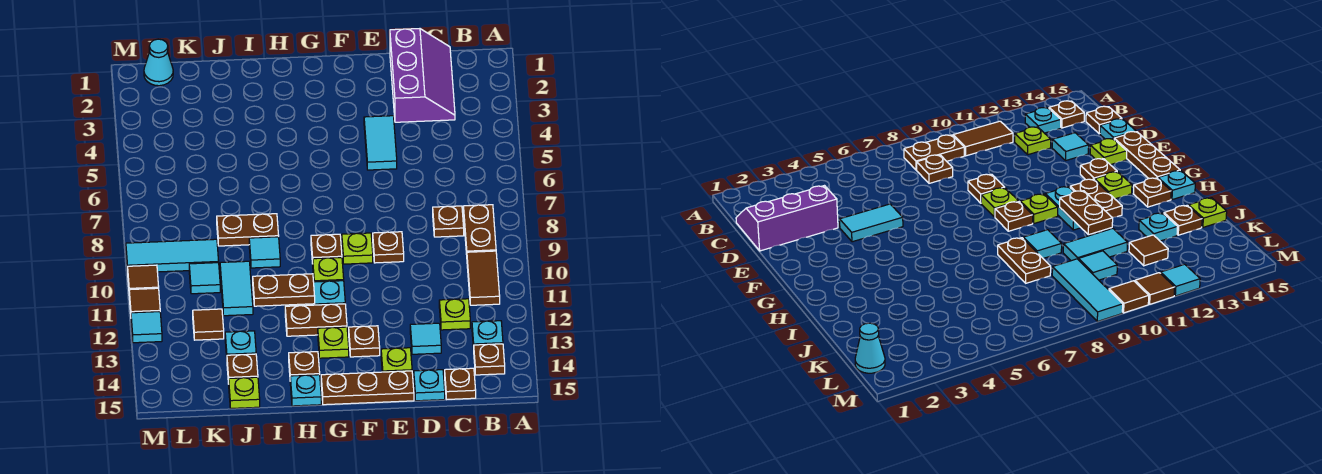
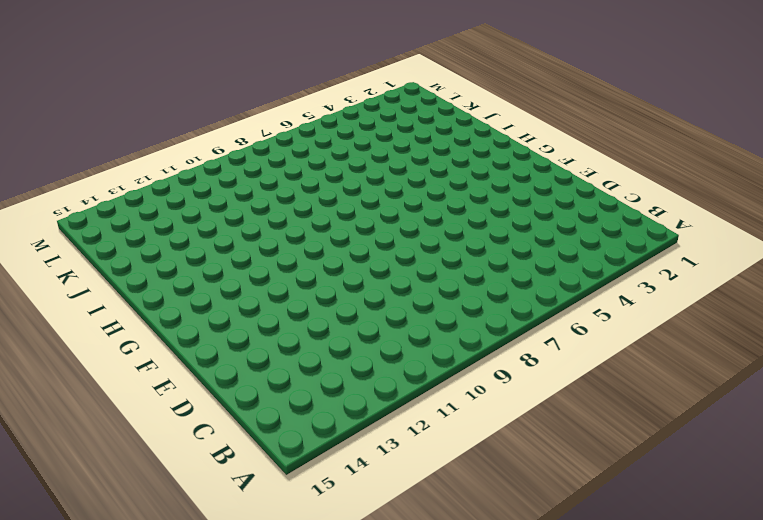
none -> brown plate B8:B9 level 1
none -> brown tile B10:B11 level 1
none -> cyan plate B13 level 1
none -> brown plate B14 level 1

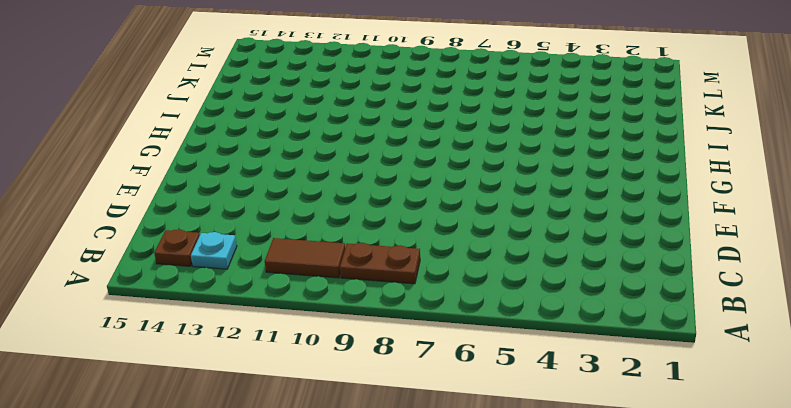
none -> purple slope C1:D3 level 1 top D
none -> brown plate C8 level 1
none -> lime plate C12 level 1
none -> brown plate C15 level 1

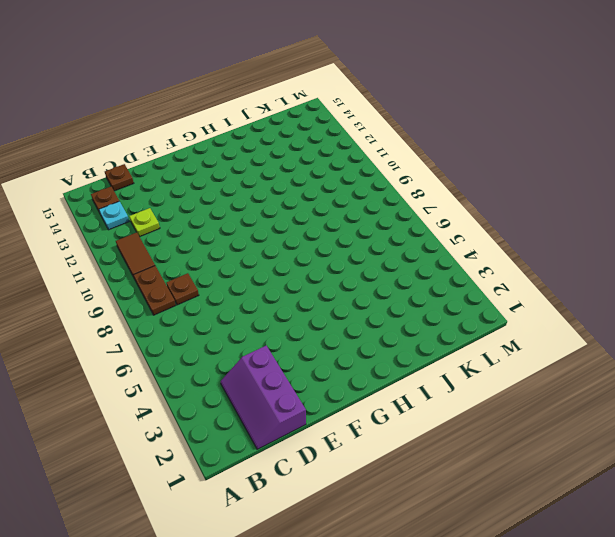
none -> cyan tile D13 level 1
none -> cyan plate D15 level 1
none -> cyan tile E4:E5 level 1
none -> brown plate E9 level 1

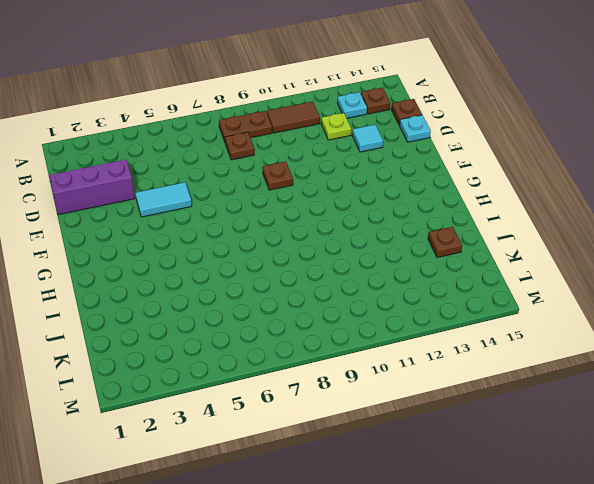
none -> lime plate E14 level 1
none -> brown plate E15:G15 level 1
none -> lime plate F9 level 1
none -> brown plate F13 level 1

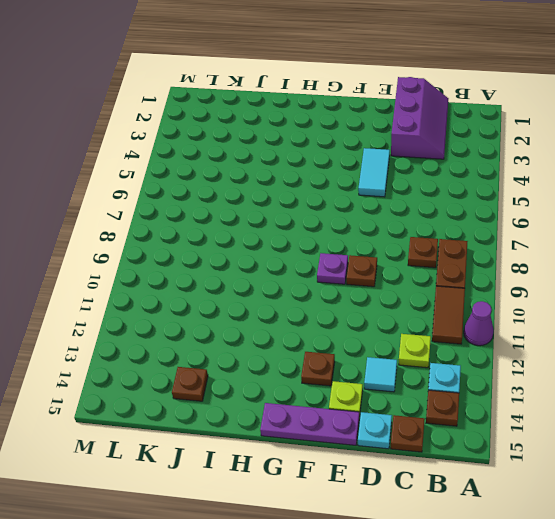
purple cone A11 level 1 -> none
purple plate E15:G15 level 1 -> brown plate E15:G15 level 1
purple plate F9 level 1 -> lime plate F9 level 1
none -> brown plate G9 level 1
none -> lime plate G10 level 1
none -> cyan plate G11:H11 level 1
none -> brown plate G12:H12 level 1

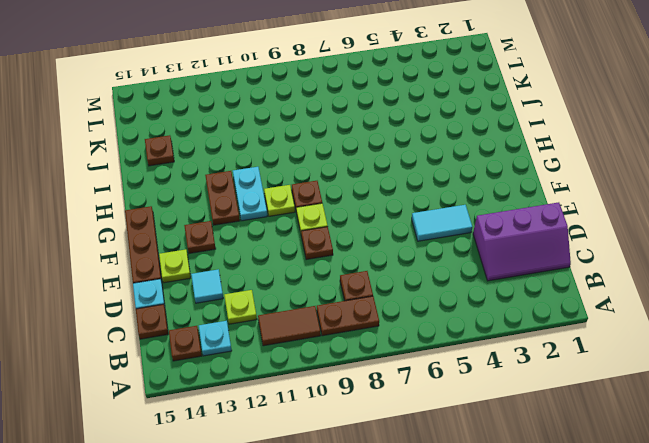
none -> lime plate G13 level 1
none -> brown plate H14 level 1
none -> cyan plate H15 level 1
none -> brown plate I8:J8 level 1

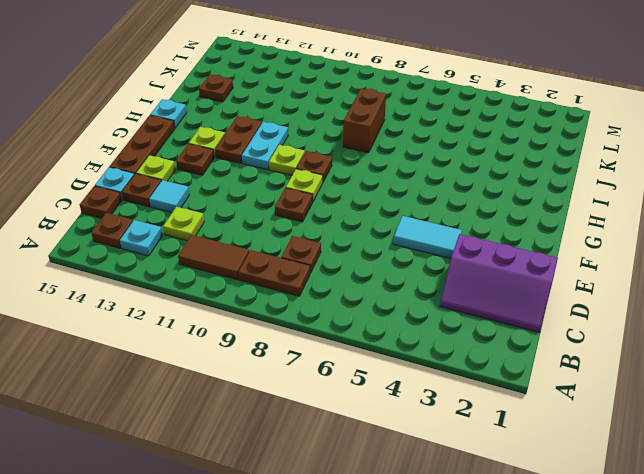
brown plate D14 level 1 -> brown plate H14 level 1
brown brick I8:J8 level 1 -> brown plate I8:J8 level 1
none -> cyan tile I9 level 1
none -> cyan tile J10:J11 level 1
none -> cyan plate J13 level 1
none -> lime plate J15 level 1

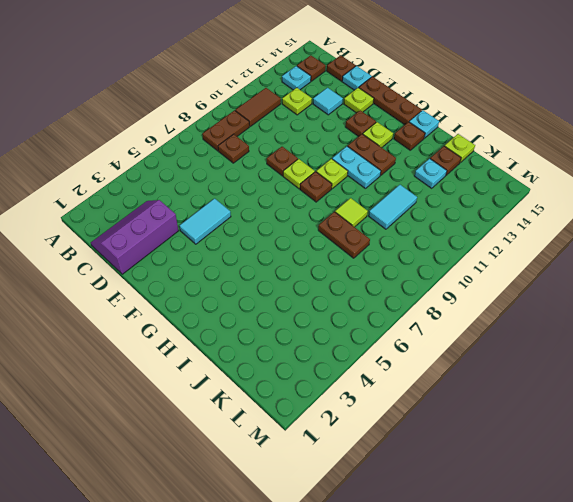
lime tile I9 level 1 -> cyan tile I9 level 1
none -> cyan tile K9:M9 level 1
none -> cyan tile K10 level 1
none -> brown tile K12 level 1
none -> cyan cone L1 level 1

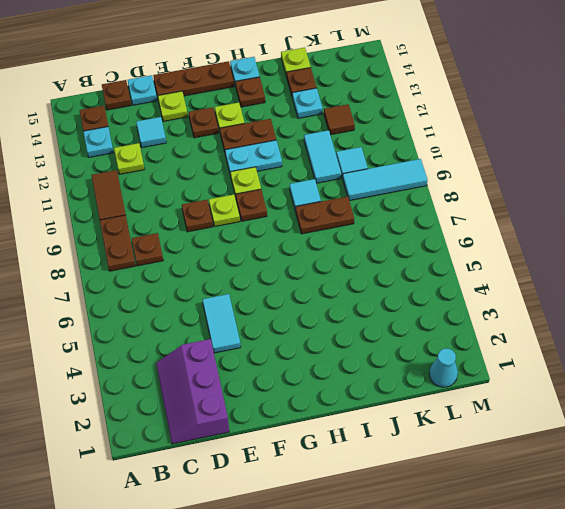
none -> brown tile M10 level 1
none -> brown tile M11 level 1
none -> cyan tile M12 level 1
none -> brown plate H11:I11 level 2

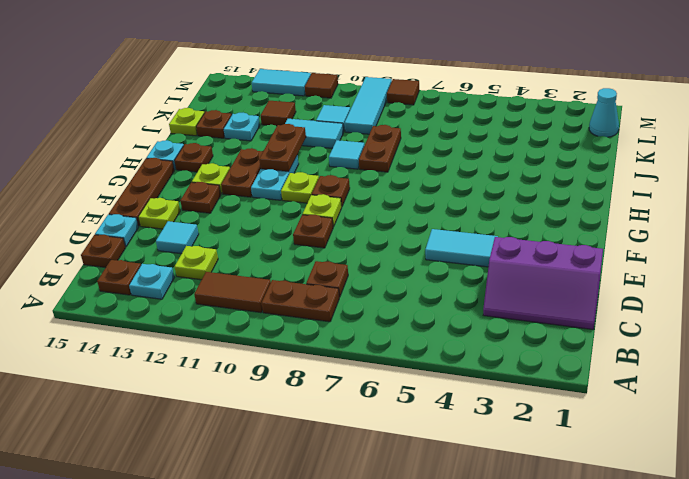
brown tile M8 level 1 -> brown tile M10 level 1
cyan tile M12:M13 level 1 -> cyan tile M12 level 1

